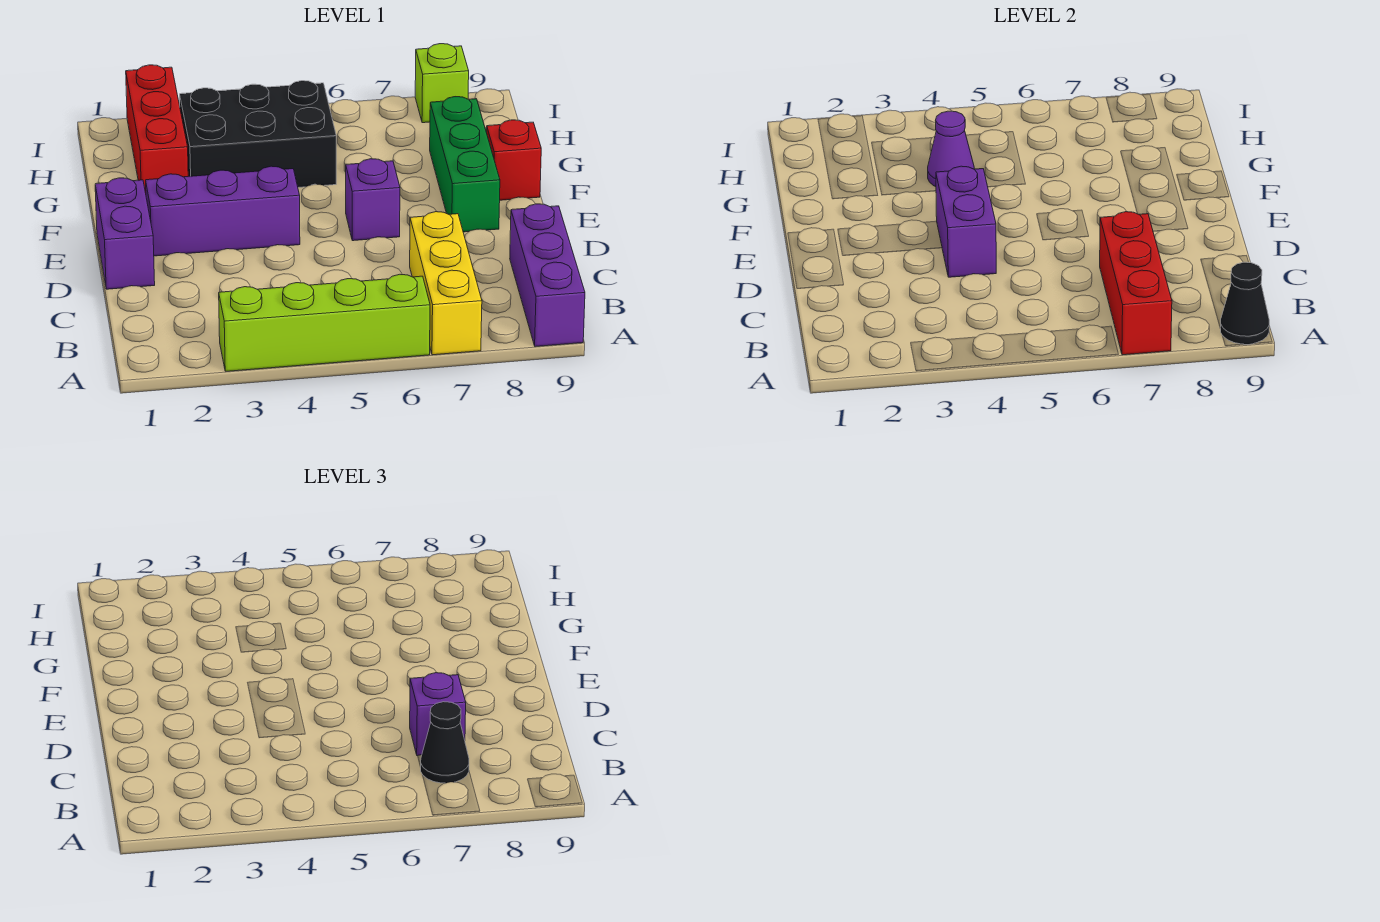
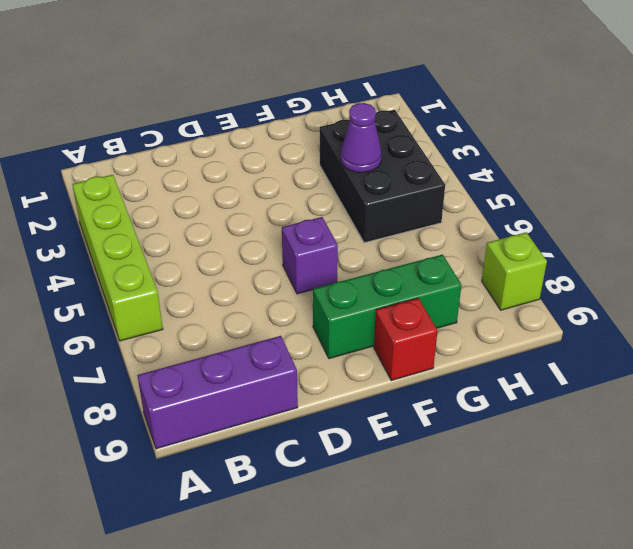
none -> yellow brick A7:C7 level 1
none -> purple brick D1:E1 level 1
none -> purple brick E2:E4 level 1

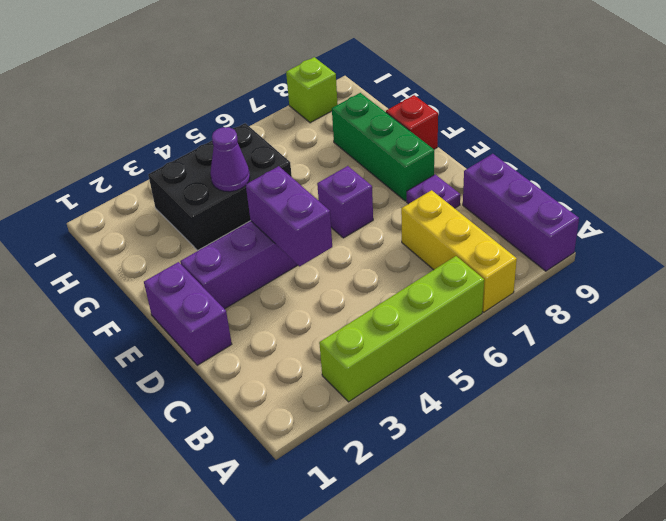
purple plate D8 level 1 -> none
none -> red brick G2:I2 level 1
none -> red brick A7:C7 level 2
none -> black cone A9 level 2

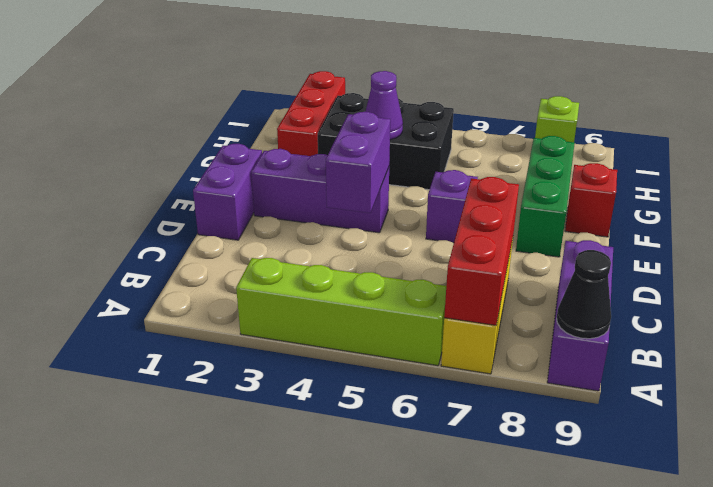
none -> black cone B7 level 3
none -> purple brick C7 level 3

